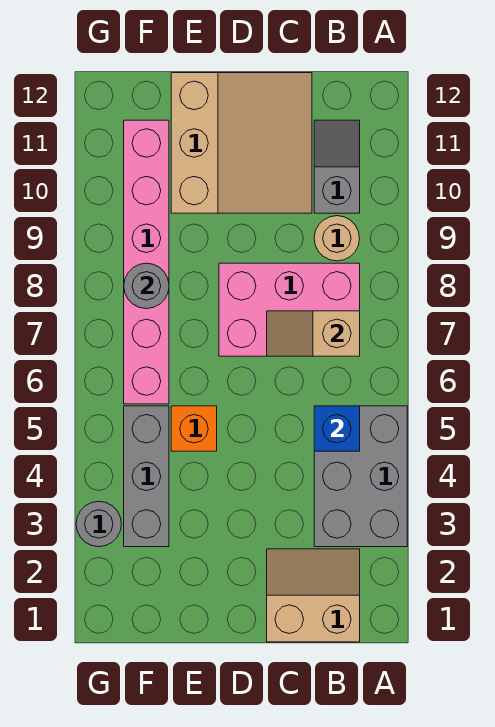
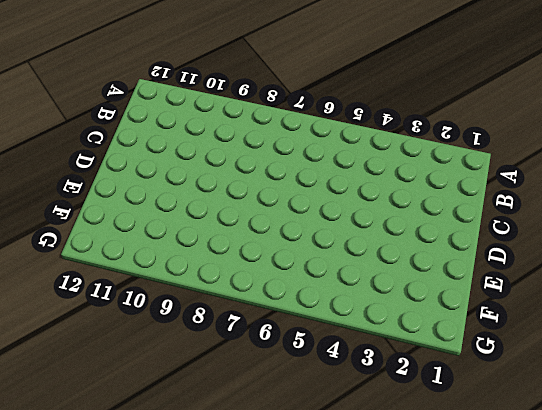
none -> grey brick A3:B5 level 1
none -> tan slope B1:C2 level 1 top 1
none -> pink brick B7:D8 level 1

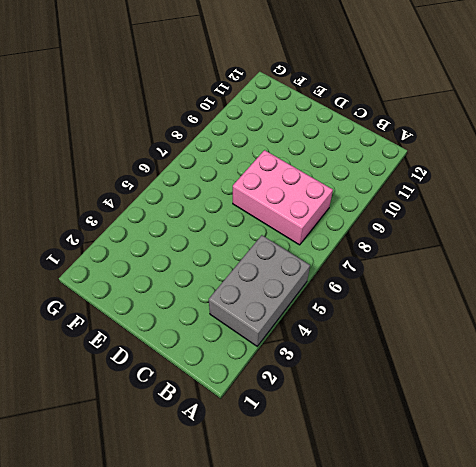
none -> tan slope B1:C2 level 1 top 1
none -> tan round brick B9 level 1
none -> grey slope B10:B11 level 1 top 10

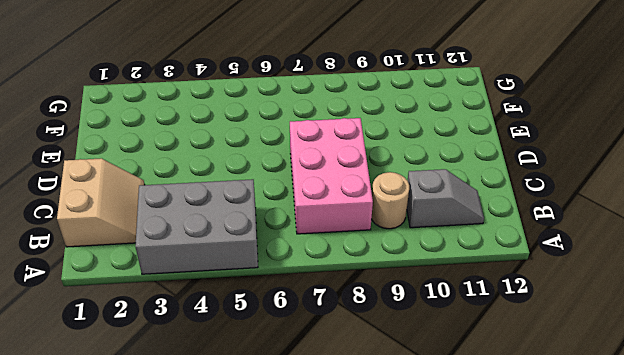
none -> tan slope C10:E12 level 1 top E
none -> orange brick E5 level 1
none -> grey brick F3:F5 level 1

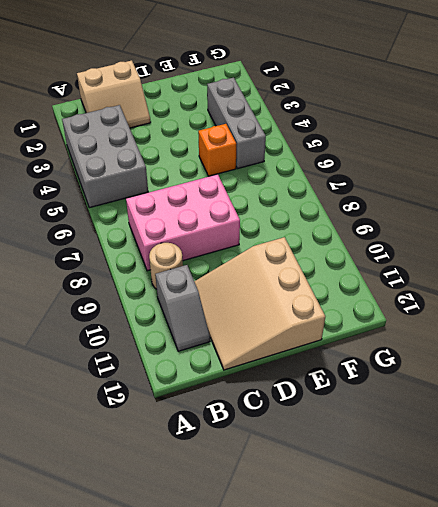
none -> pink brick F6:F11 level 1
none -> grey round brick G3 level 1
none -> blue brick B5 level 2

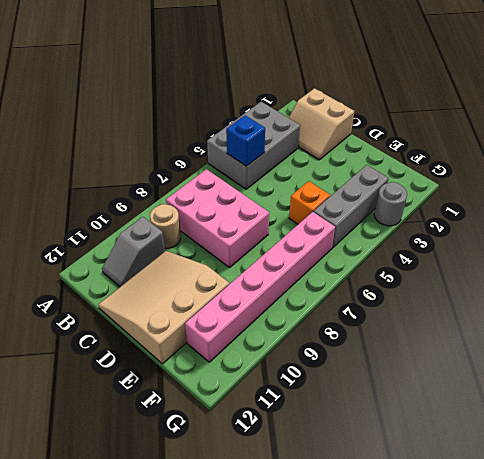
none -> tan slope B7:C7 level 2 top B
none -> grey round brick F8 level 2

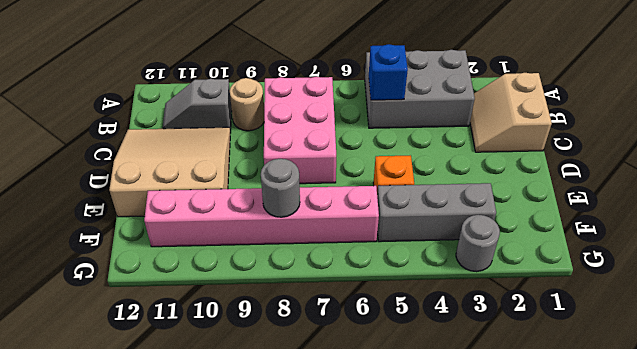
none -> tan slope B7:C7 level 2 top B

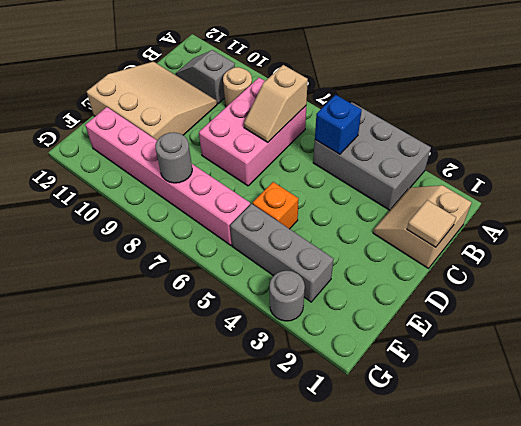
tan tile C1 level 2 -> none

